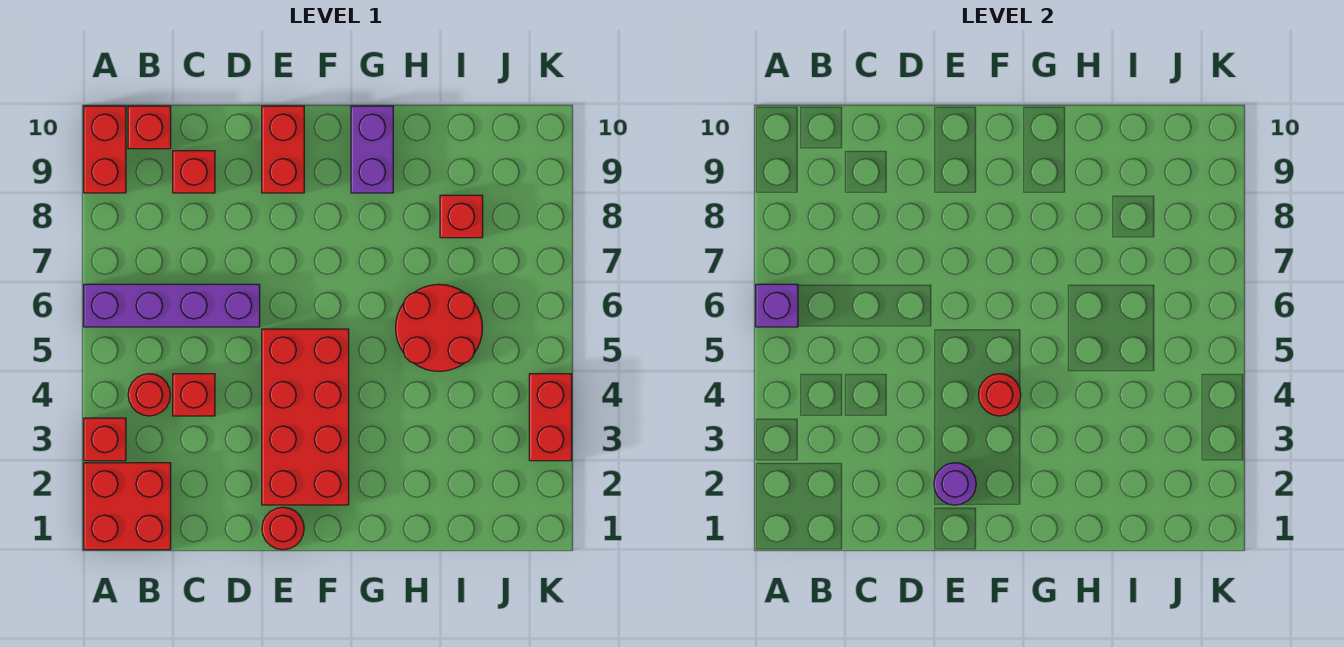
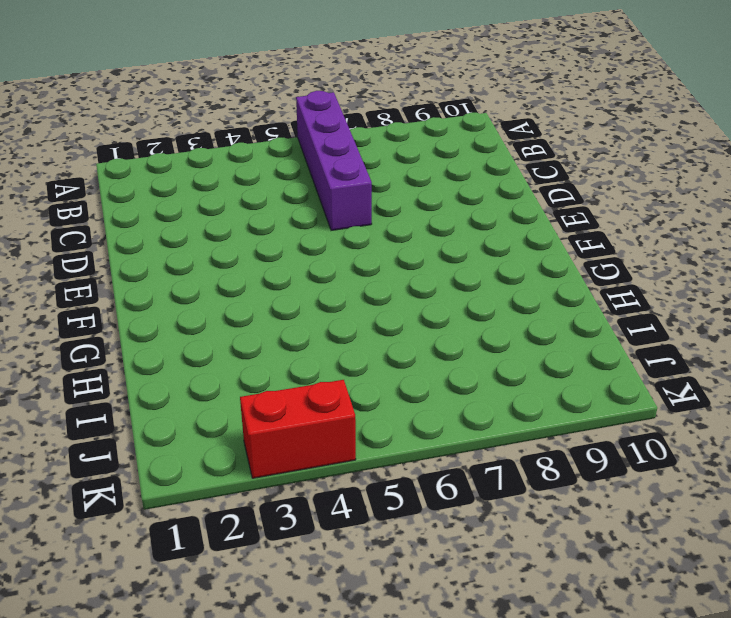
none -> red brick A1:B2 level 1
none -> red brick A3 level 1
none -> red brick A9:A10 level 1

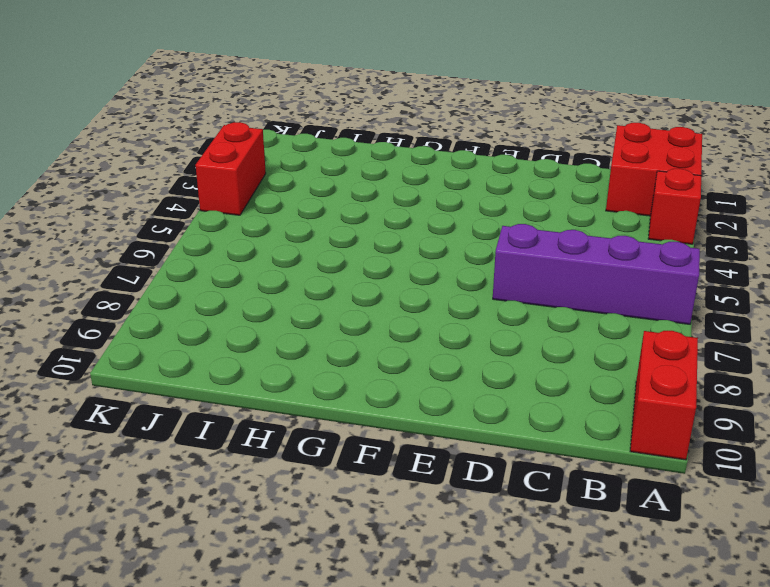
none -> red round brick B4 level 1
none -> red brick B10 level 1
none -> red brick C4 level 1

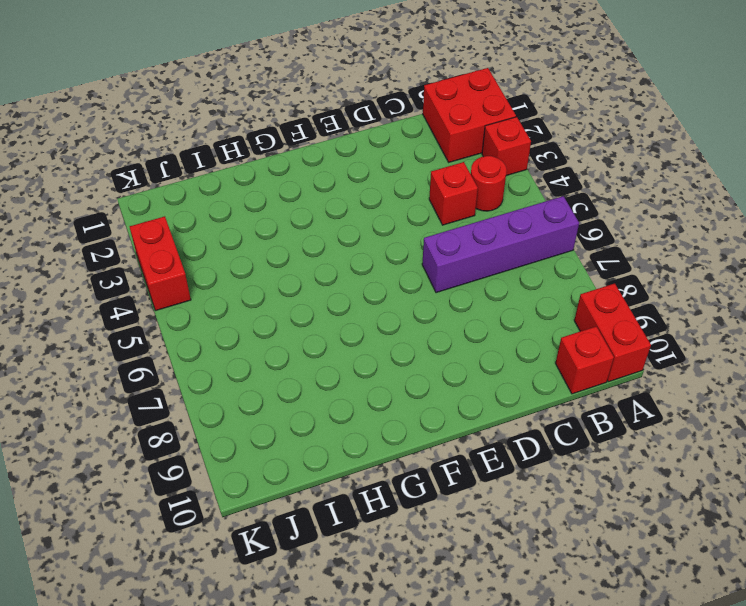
none -> red brick C9 level 1
none -> red round brick E1 level 1
none -> red brick E2:F5 level 1

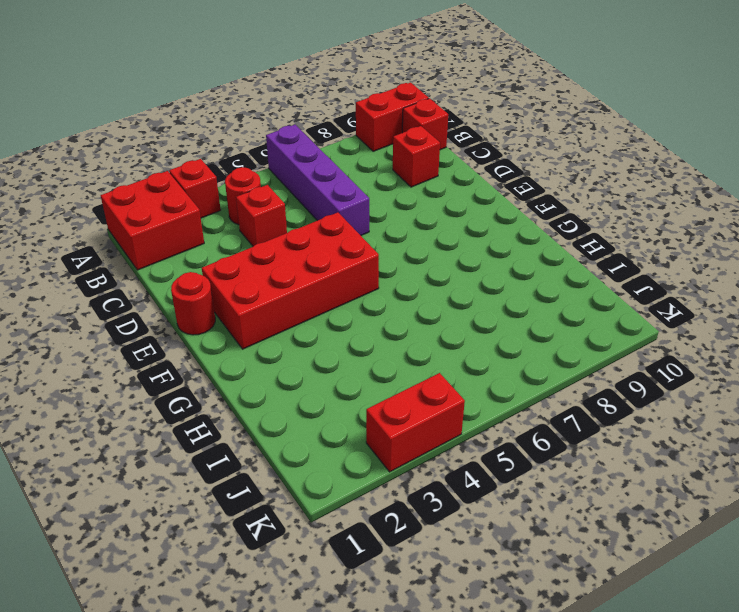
none -> red brick E9:E10 level 1
none -> purple brick G9:G10 level 1
none -> red round brick H5:I6 level 1

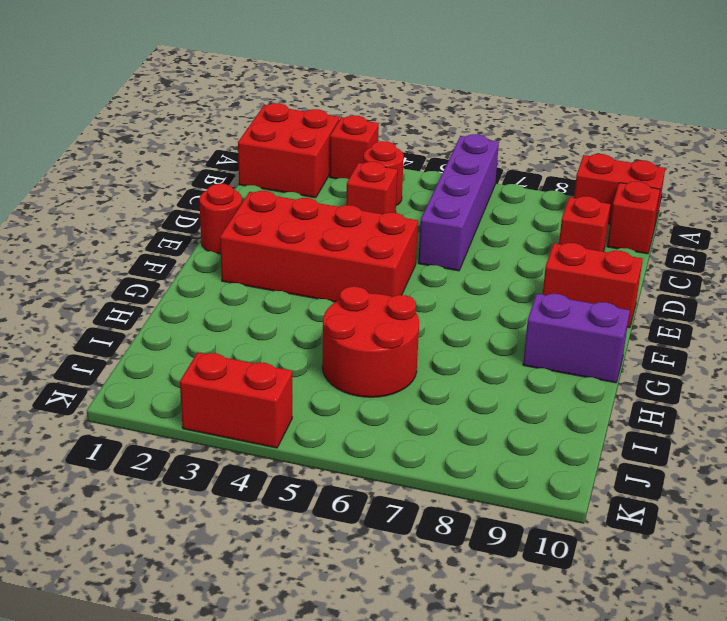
none -> red brick I8 level 1
none -> purple brick A6 level 2
none -> purple round brick E2 level 2

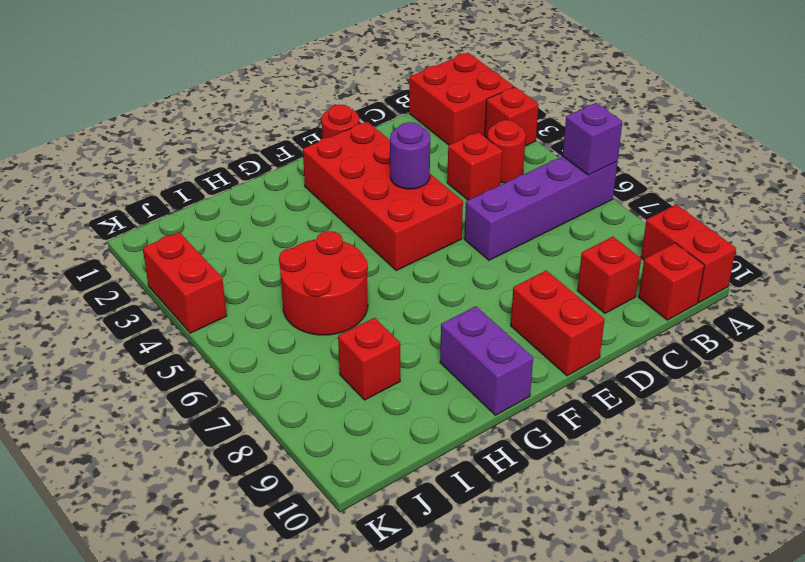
purple round brick E4 level 2 -> purple round brick E2 level 2
none -> red round brick F4 level 2

